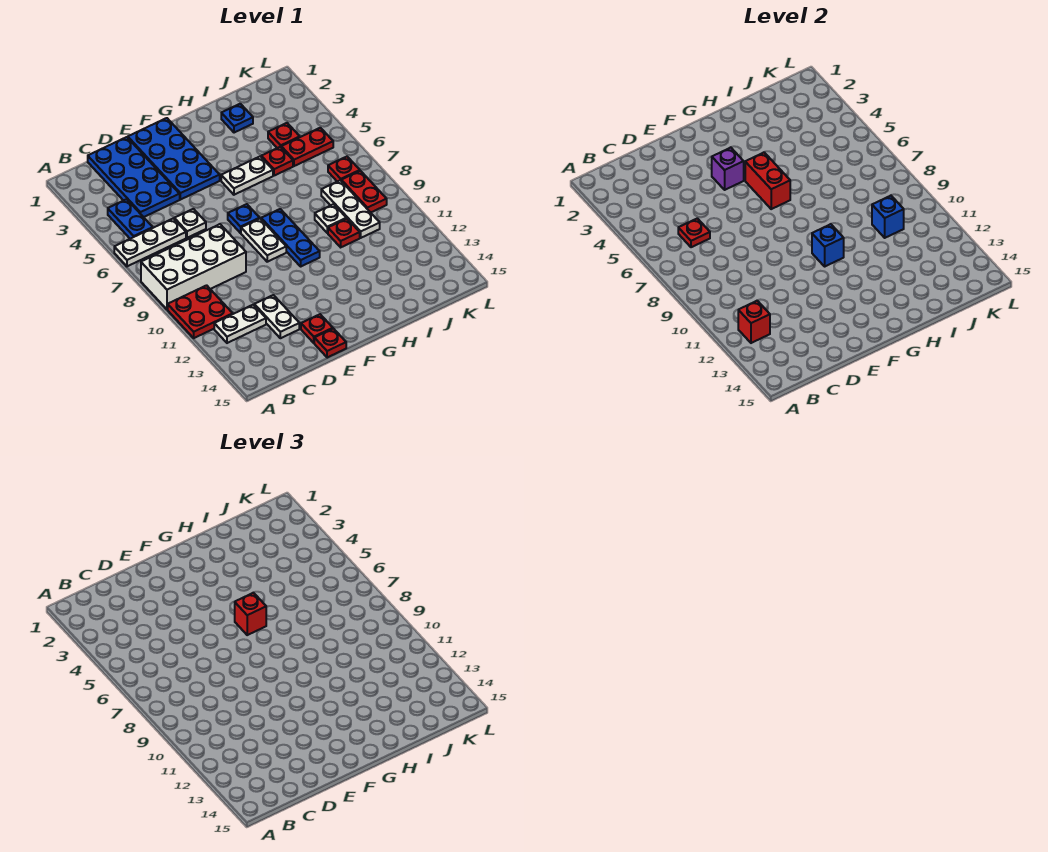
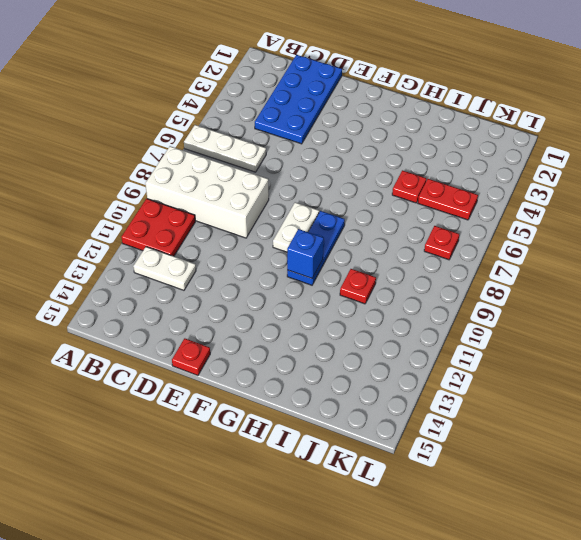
none -> blue plate B4:B5 level 1
none -> white plate D6 level 1
none -> white plate D12:D13 level 1
none -> blue plate E1:F4 level 1

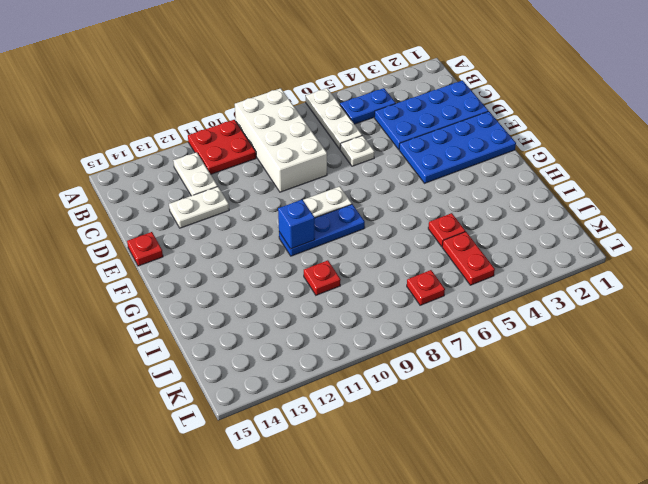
none -> red plate E14 level 1
none -> blue plate F7 level 1
none -> white plate G5:H5 level 1
none -> blue plate I2 level 1

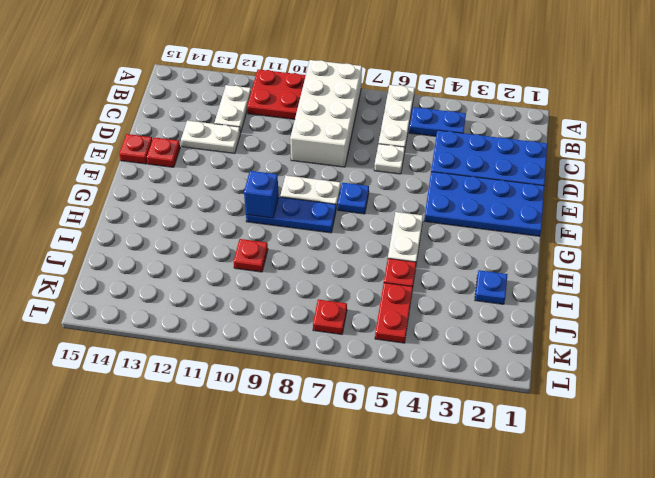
none -> white plate I9 level 1
none -> red plate J4 level 1
none -> white plate J8:J10 level 1
none -> red plate K8:K9 level 1

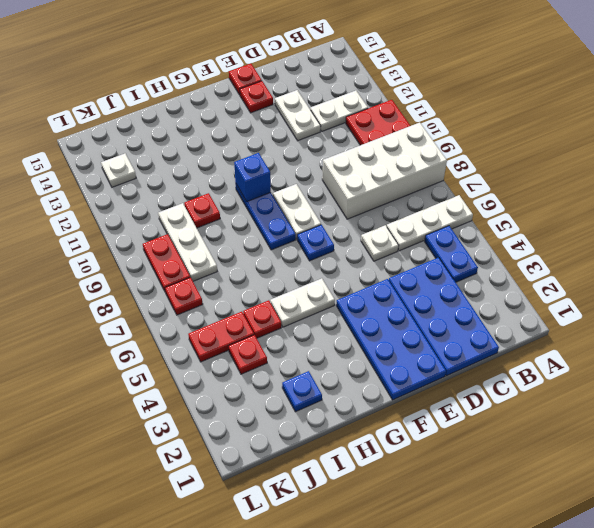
white plate K13 level 1 -> white plate I9 level 1
none -> red brick B12 level 2
none -> red plate C6 level 2
none -> purple brick F4 level 2
none -> red brick G5:G6 level 2

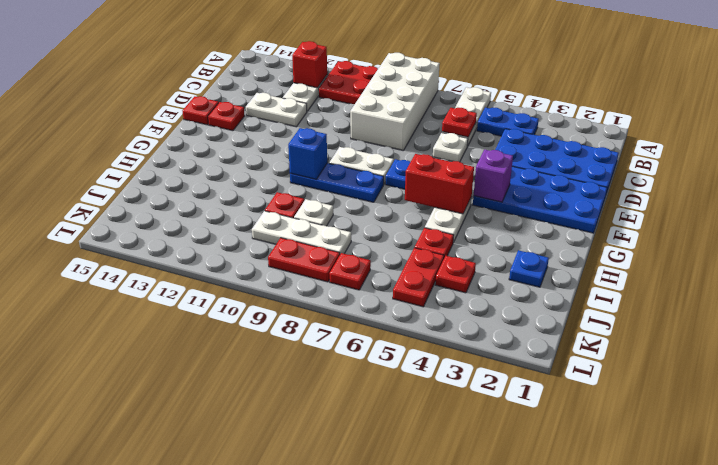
none -> blue brick J10 level 2
none -> red brick G6 level 3

